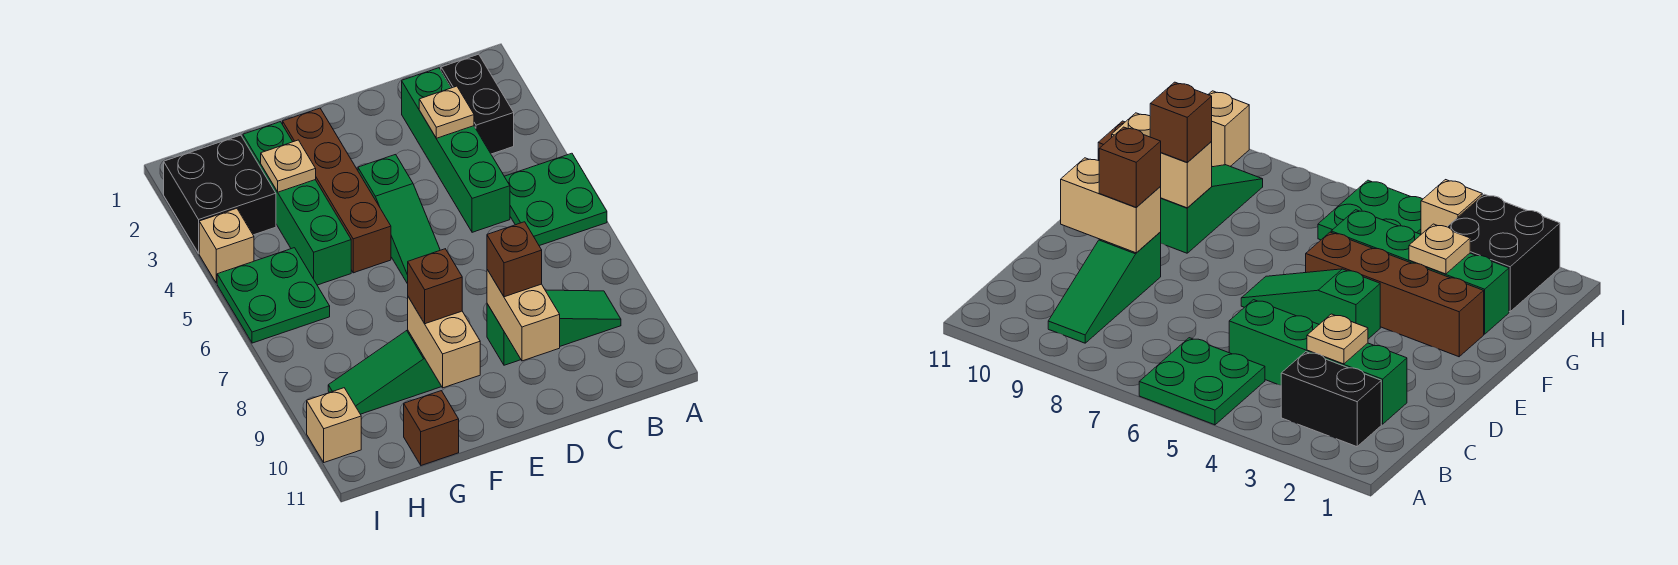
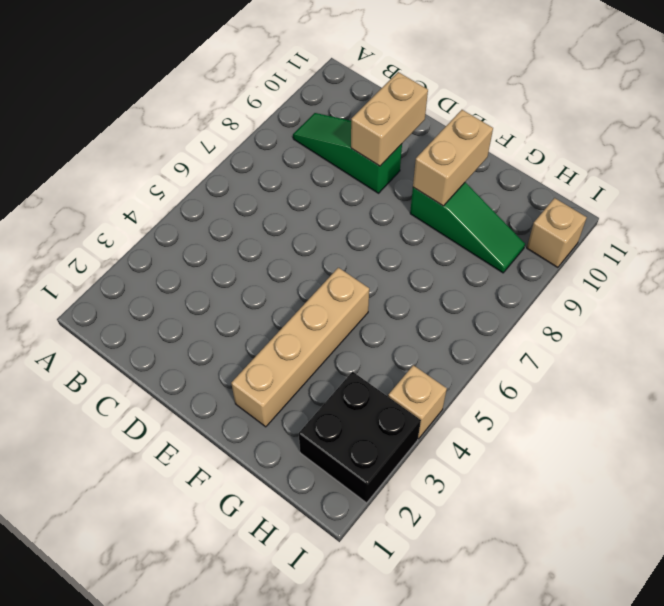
tan brick F2:F5 level 1 -> brown brick F2:F5 level 1
none -> green plate A5:B6 level 1
none -> black brick B2:B3 level 1
none -> green brick C2:C5 level 1

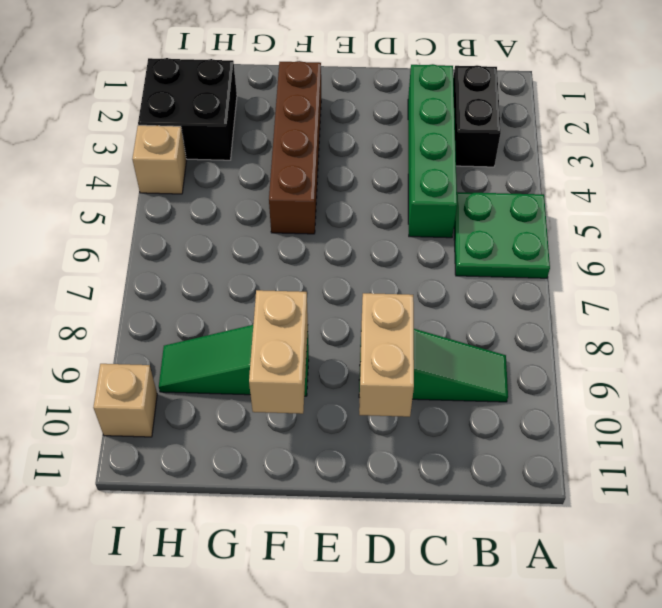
none -> green slope E4:E6 level 1 top 4
none -> green brick G2:G5 level 1
none -> brown brick G11 level 1

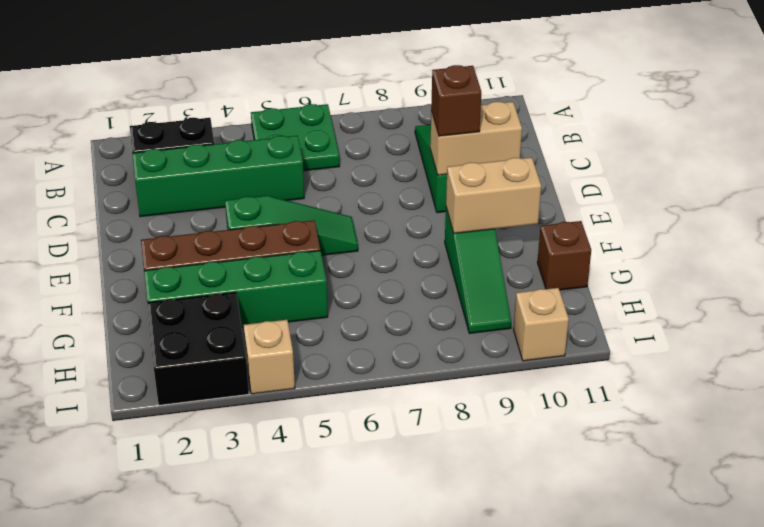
none -> green plate H5:I6 level 1
none -> tan plate C3 level 2
none -> tan plate G3 level 2

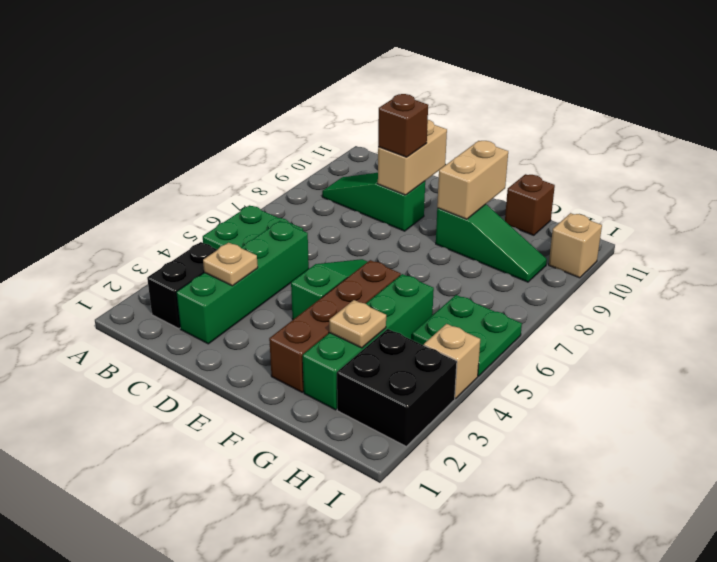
none -> brown brick F9 level 3

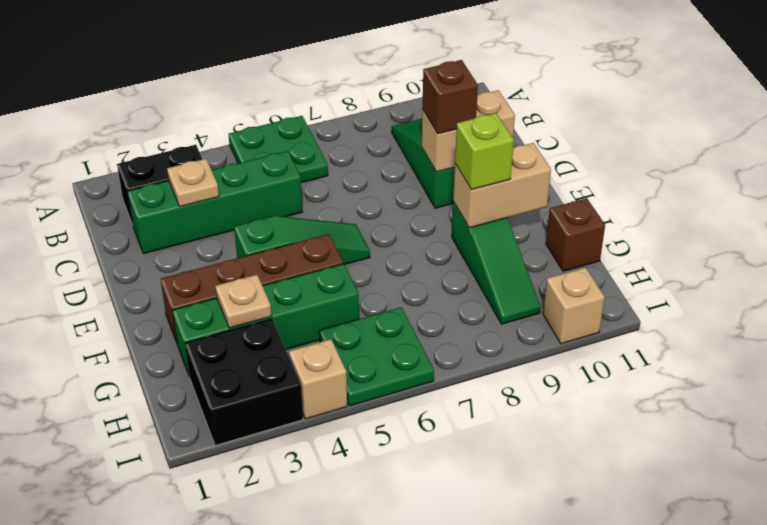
lime brick F9 level 3 -> brown brick F9 level 3

